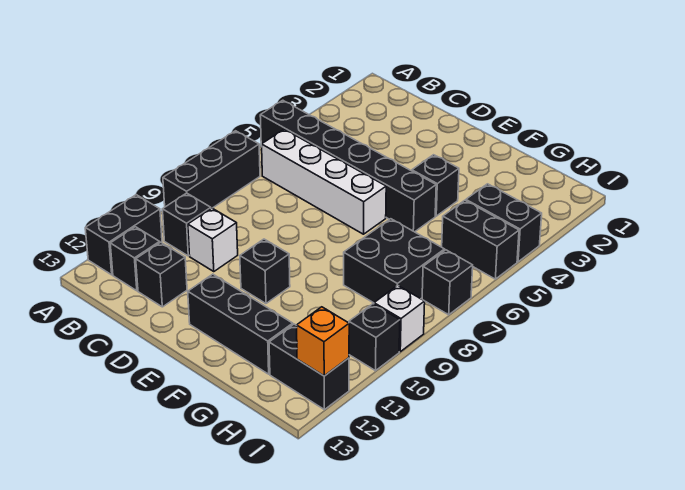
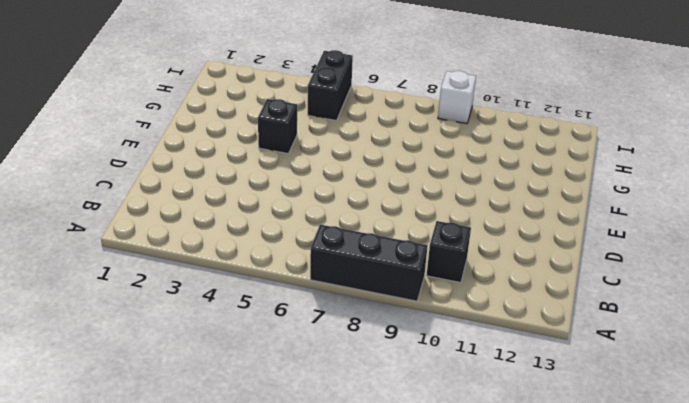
none -> black brick A5:F5 level 1
none -> black brick A11:A12 level 1
none -> white brick B6:E6 level 1

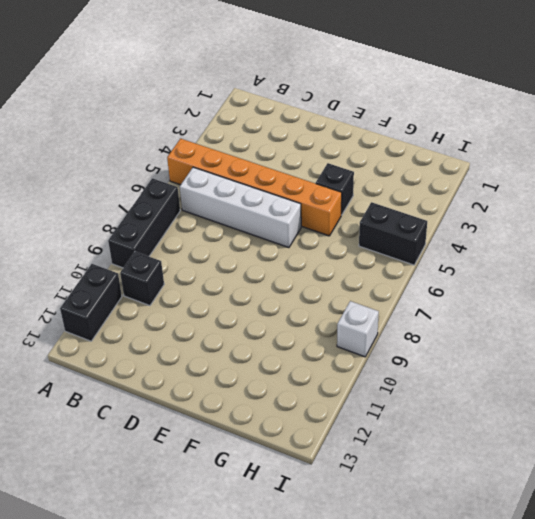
orange brick A5:F5 level 1 -> black brick A5:F5 level 1
none -> black brick B12 level 1
none -> white brick C10 level 1
none -> black brick C12 level 1

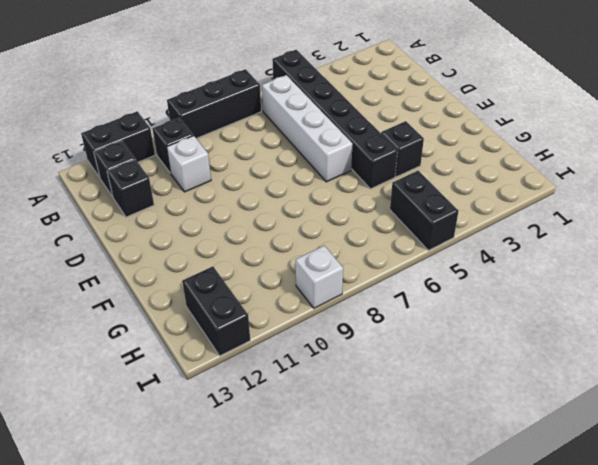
none -> black brick E10 level 1
none -> black brick E12:G12 level 1
none -> black brick G7:H8 level 1

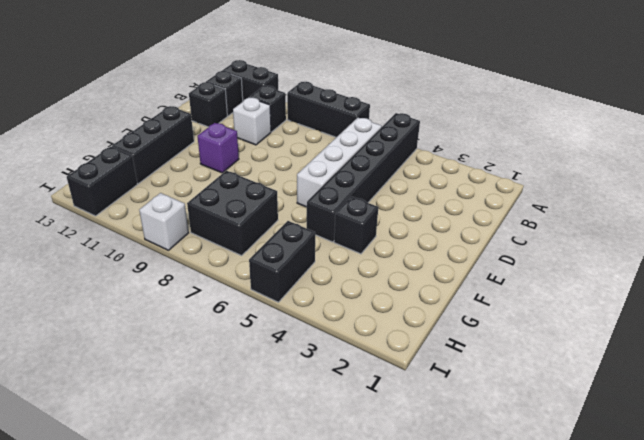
purple brick E10 level 1 -> black brick E10 level 1
none -> black brick H4:I4 level 1
none -> black brick I7 level 1
none -> black brick I10 level 1

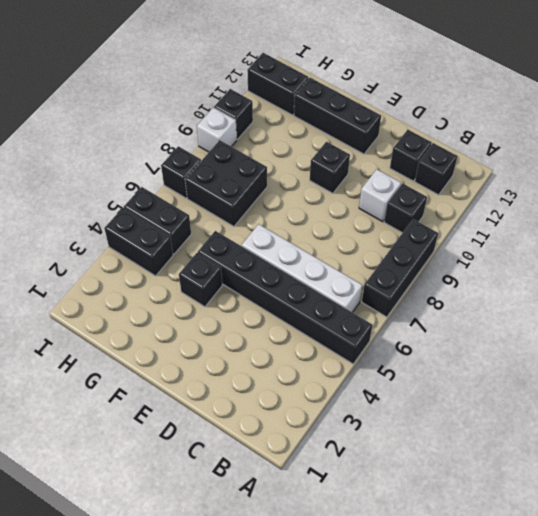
none -> black brick A11:A12 level 1
none -> orange brick I12 level 2

